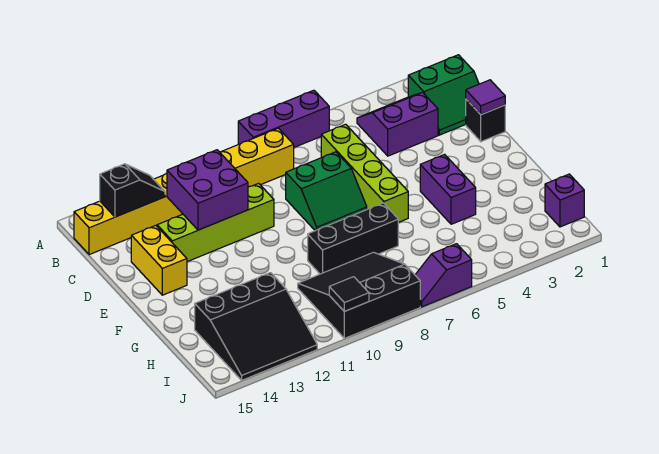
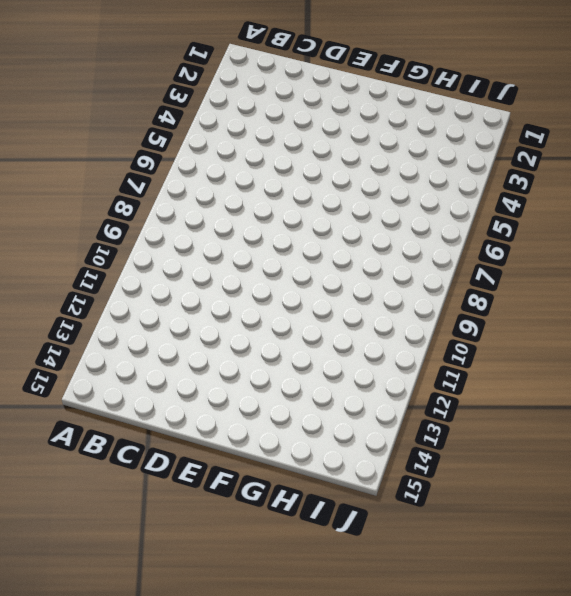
none -> purple brick A6:A8 level 1
none -> green slope B1:C2 level 1 top B
none -> purple slope B3:C4 level 1 top C

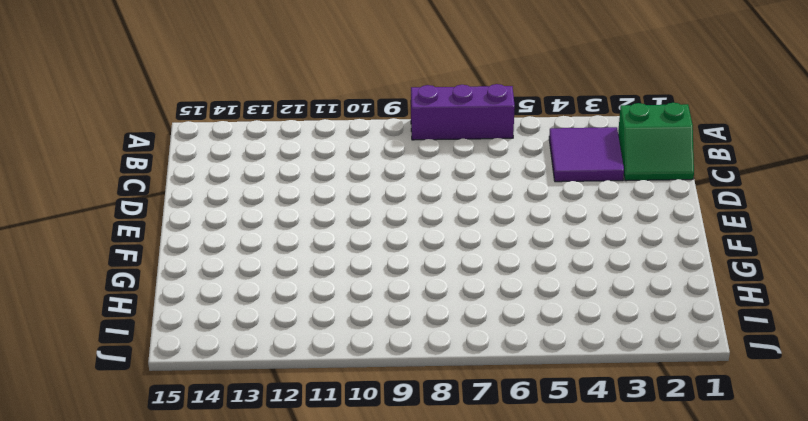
purple tile B3:C4 level 1 -> purple slope B3:C4 level 1 top C
none -> yellow brick B8:B15 level 1
none -> lime brick C6:F6 level 1
none -> black brick D1 level 1

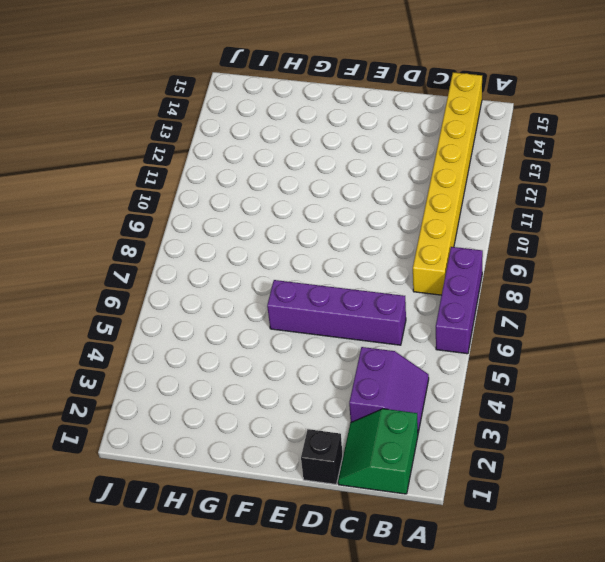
purple brick C6:F6 level 1 -> lime brick C6:F6 level 1
none -> green slope D7:E8 level 1 top D
none -> lime brick D10:D13 level 1
none -> yellow brick D14:E14 level 1

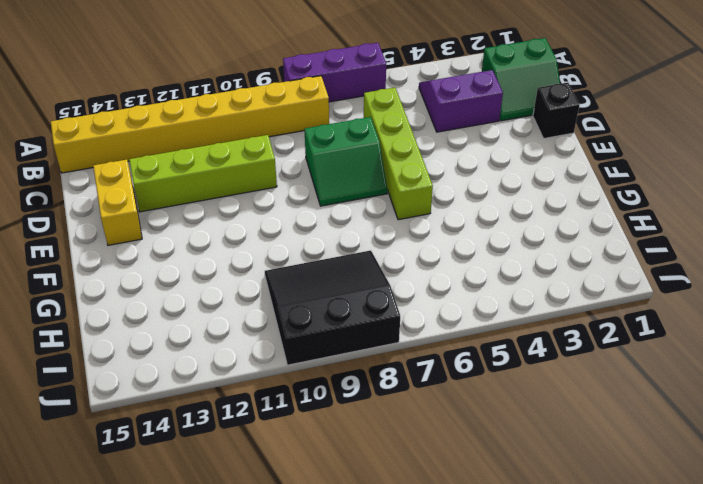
none -> purple brick F4:G4 level 1
none -> black brick G7:G9 level 1
none -> black slope H12:J14 level 1 top H

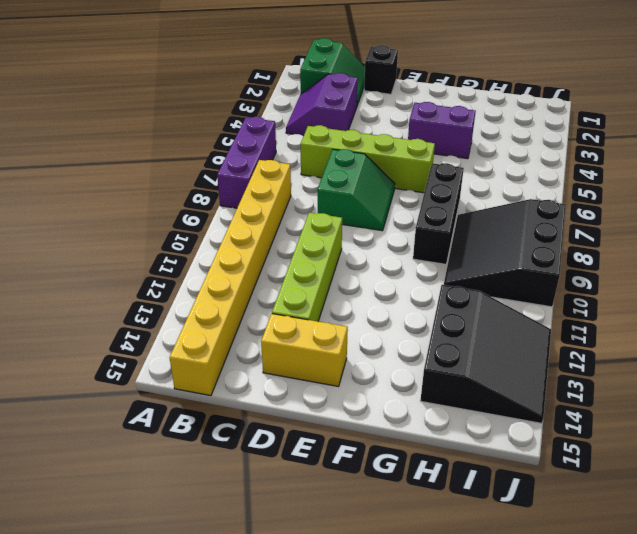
none -> purple brick I1 level 1
none -> purple slope J6:J7 level 1 top 6
none -> black slope B13:B14 level 2 top 14

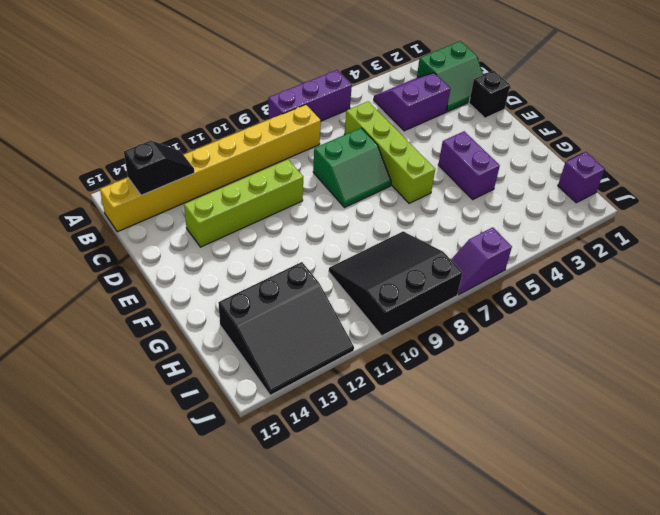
none -> yellow brick D14:E14 level 1
none -> black brick G7:G9 level 1
none -> purple brick C11:D12 level 2

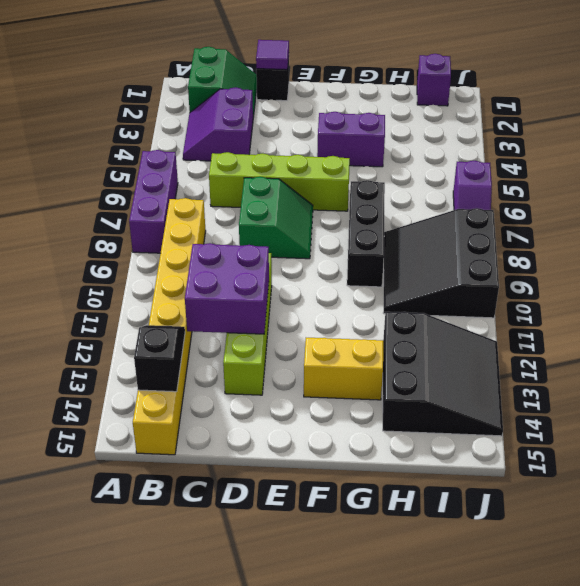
yellow brick F13:G13 level 1 -> yellow brick D14:E14 level 1
none -> black tile J10 level 2

